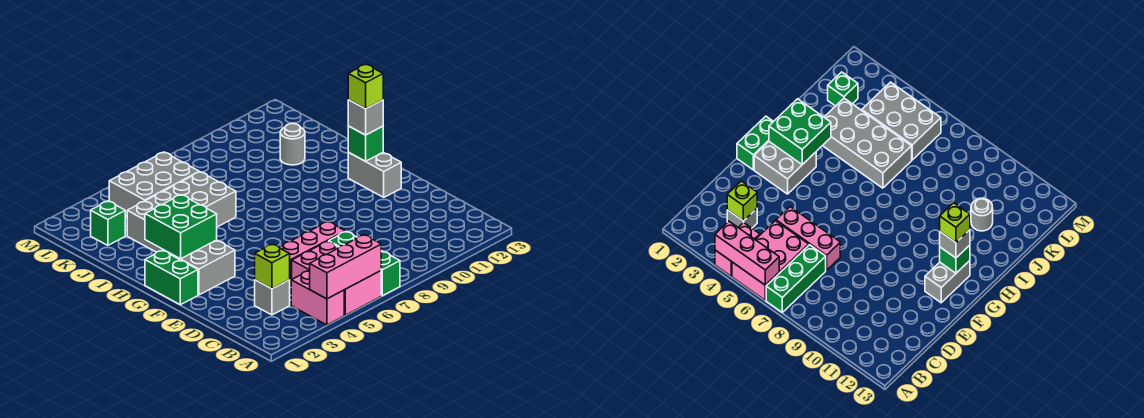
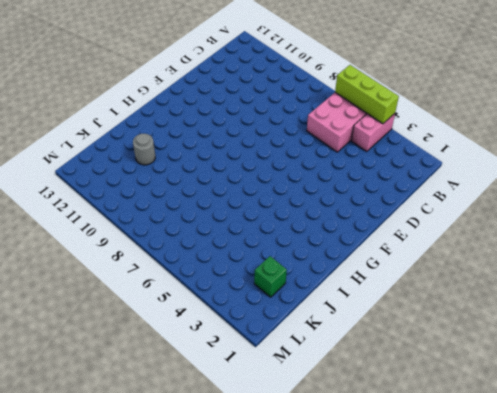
lime brick A4:A6 level 2 -> pink brick A4:A6 level 2
none -> green brick A7:C7 level 1
none -> grey brick C3 level 1
none -> pink brick D5:D7 level 1

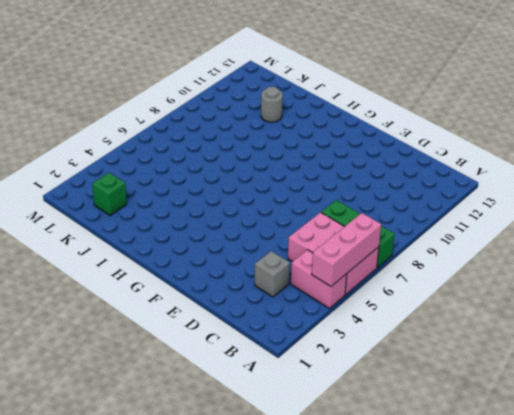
none -> pink brick D5:D7 level 1
none -> green brick F1:G1 level 1
none -> grey brick F2:G3 level 1

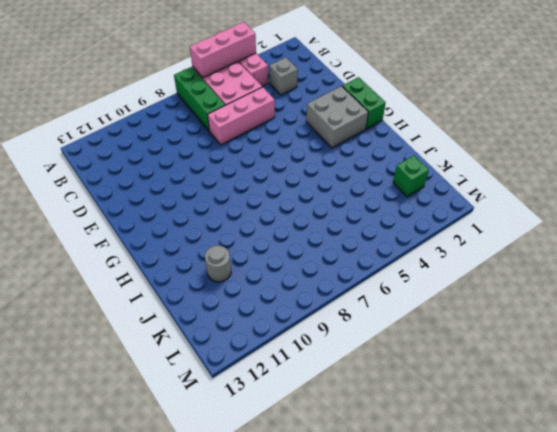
none -> grey brick F12:G12 level 1
none -> grey brick I3:J6 level 1
none -> grey brick K4:L6 level 1

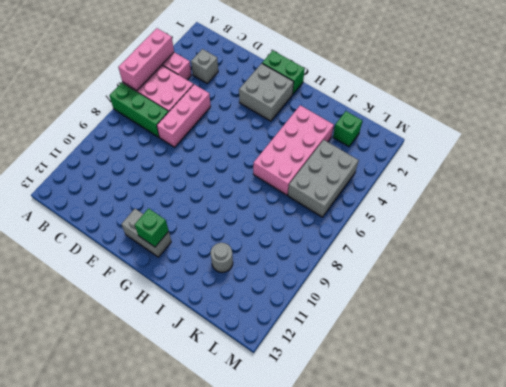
pink brick I3:J6 level 1 -> grey brick I3:J6 level 1
none -> lime brick C3 level 2
none -> green brick G2:H3 level 2
none -> grey brick G12 level 3

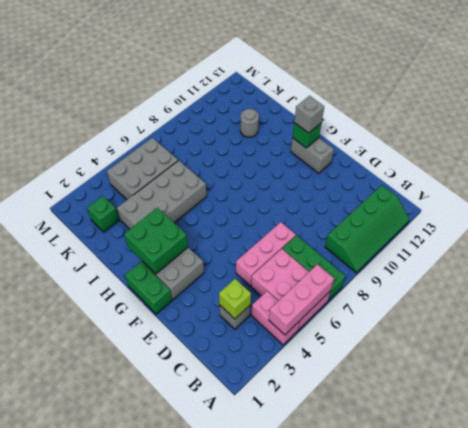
green slope A9:B12 level 1 top B -> none
none -> lime brick G12 level 4

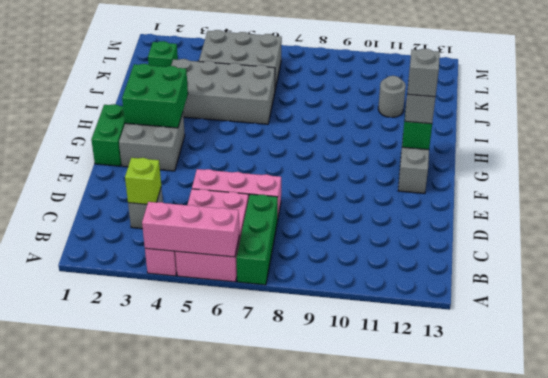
grey brick G12 level 4 -> lime brick G12 level 4

